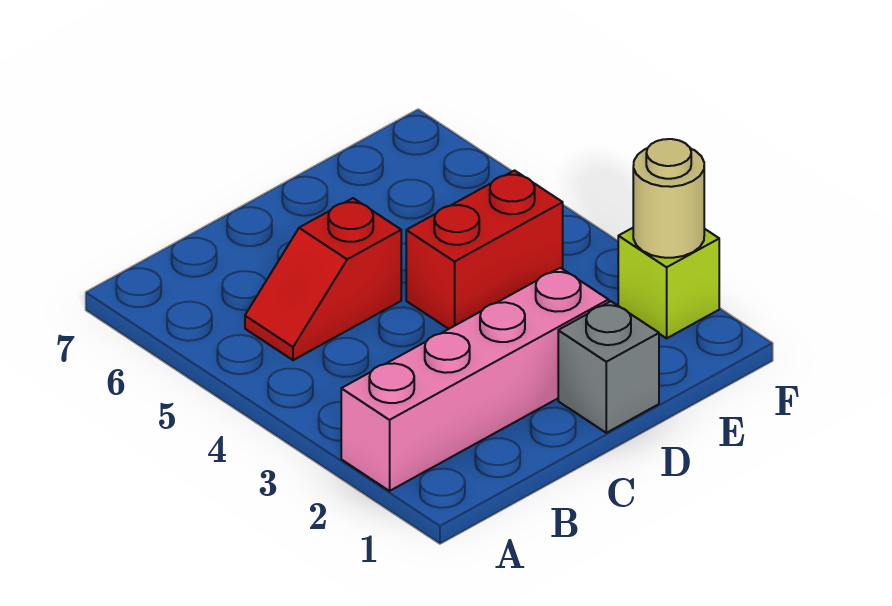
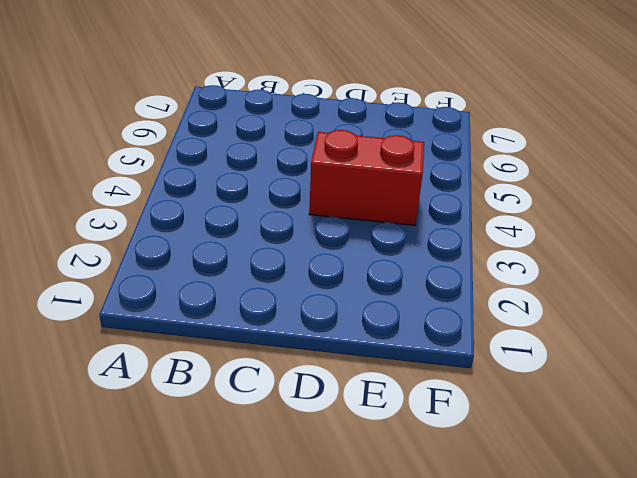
none -> pink brick A2:D2 level 1
none -> red slope B5:C5 level 1 top C

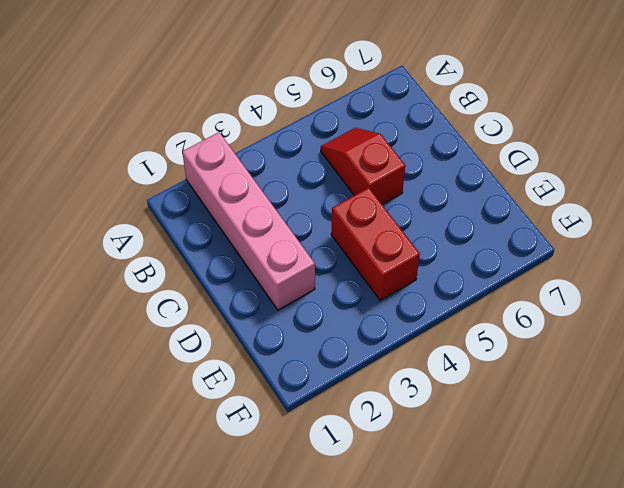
none -> grey brick D1 level 1
none -> lime brick F2 level 1

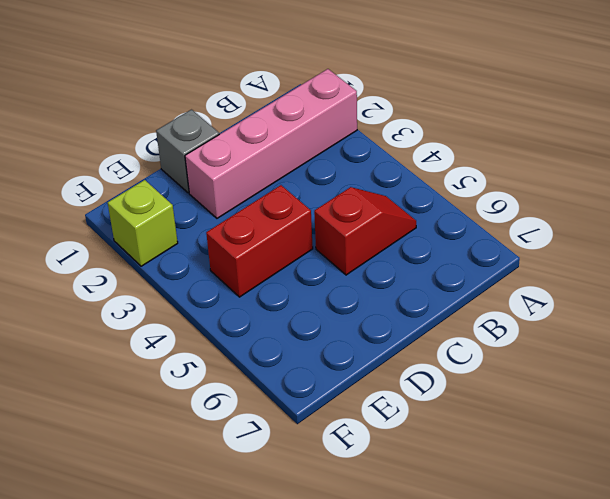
none -> tan round brick F2 level 2

